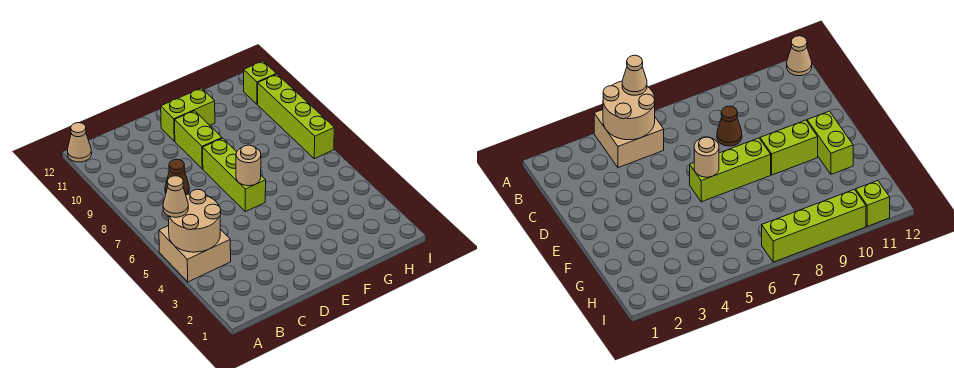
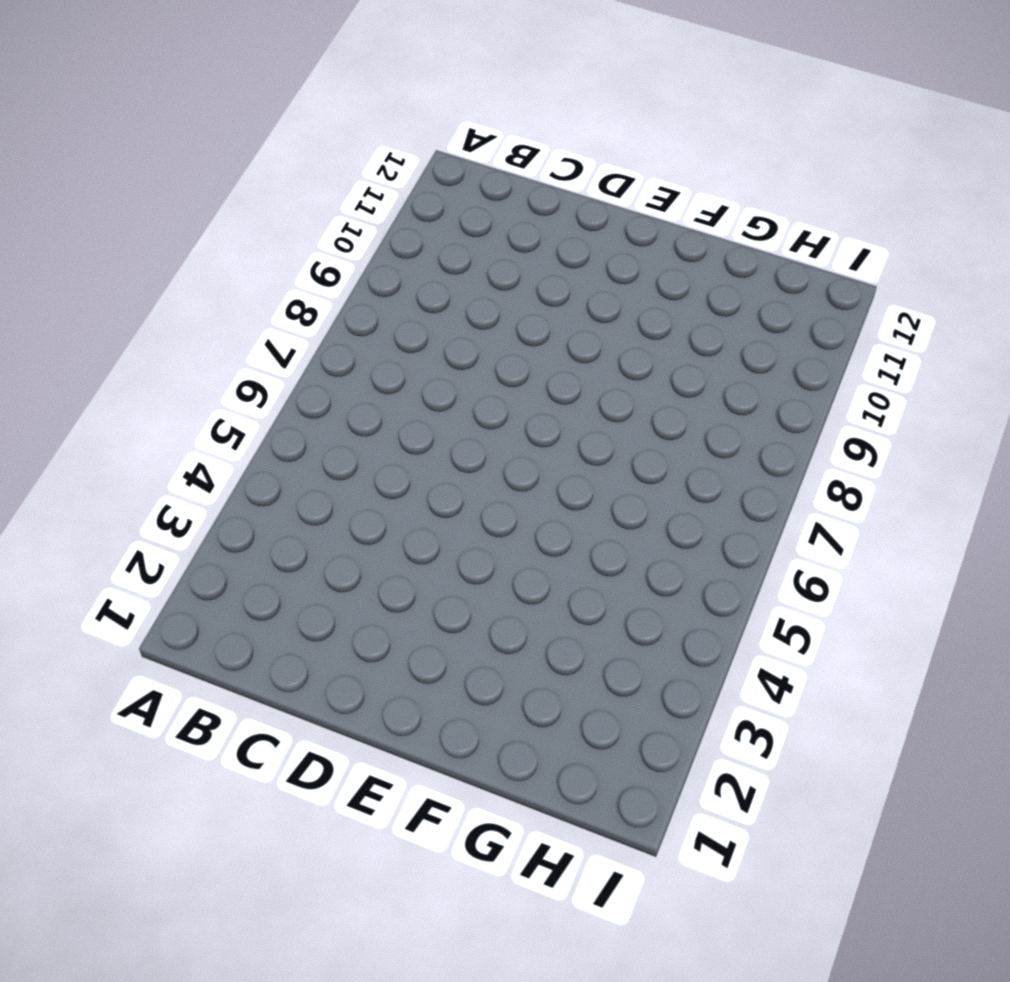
none -> tan brick A4:B5 level 1
none -> tan cone A12 level 1

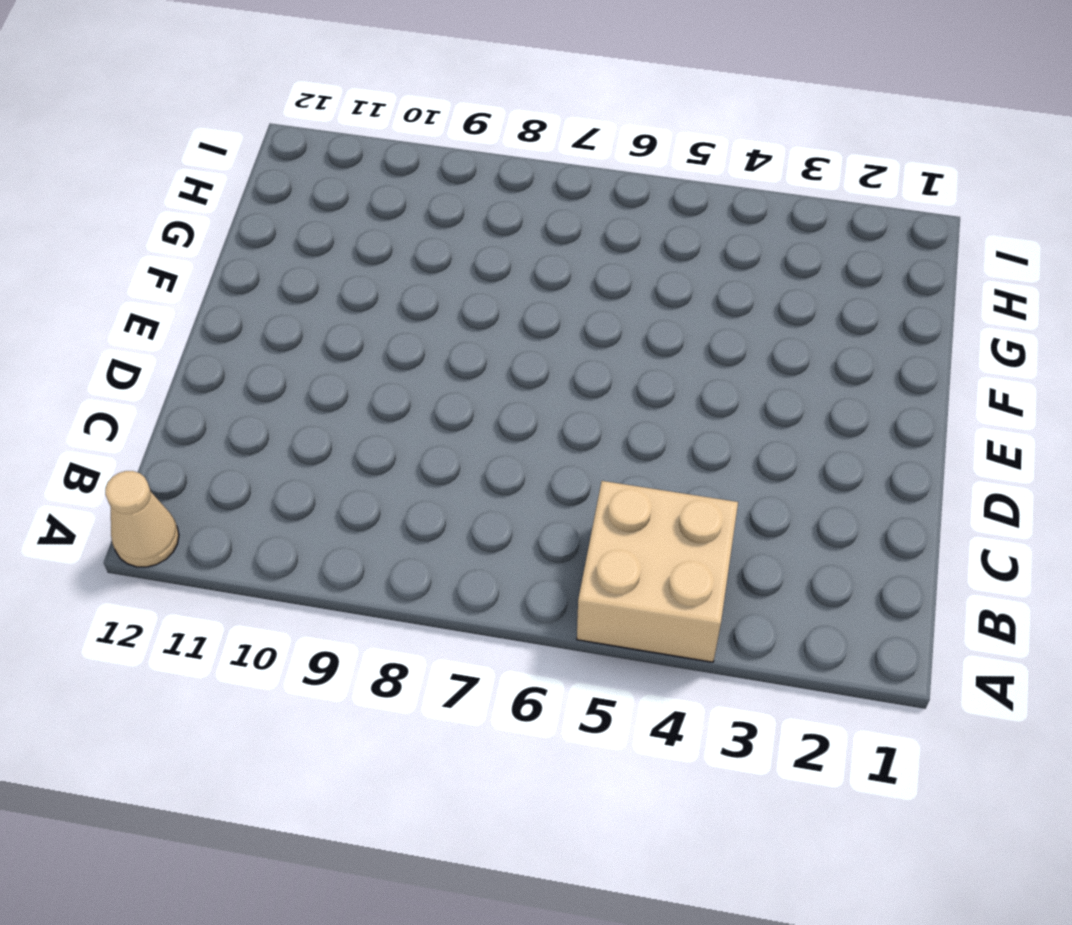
none -> brown cone C8 level 1
none -> lime brick E6:E8 level 1

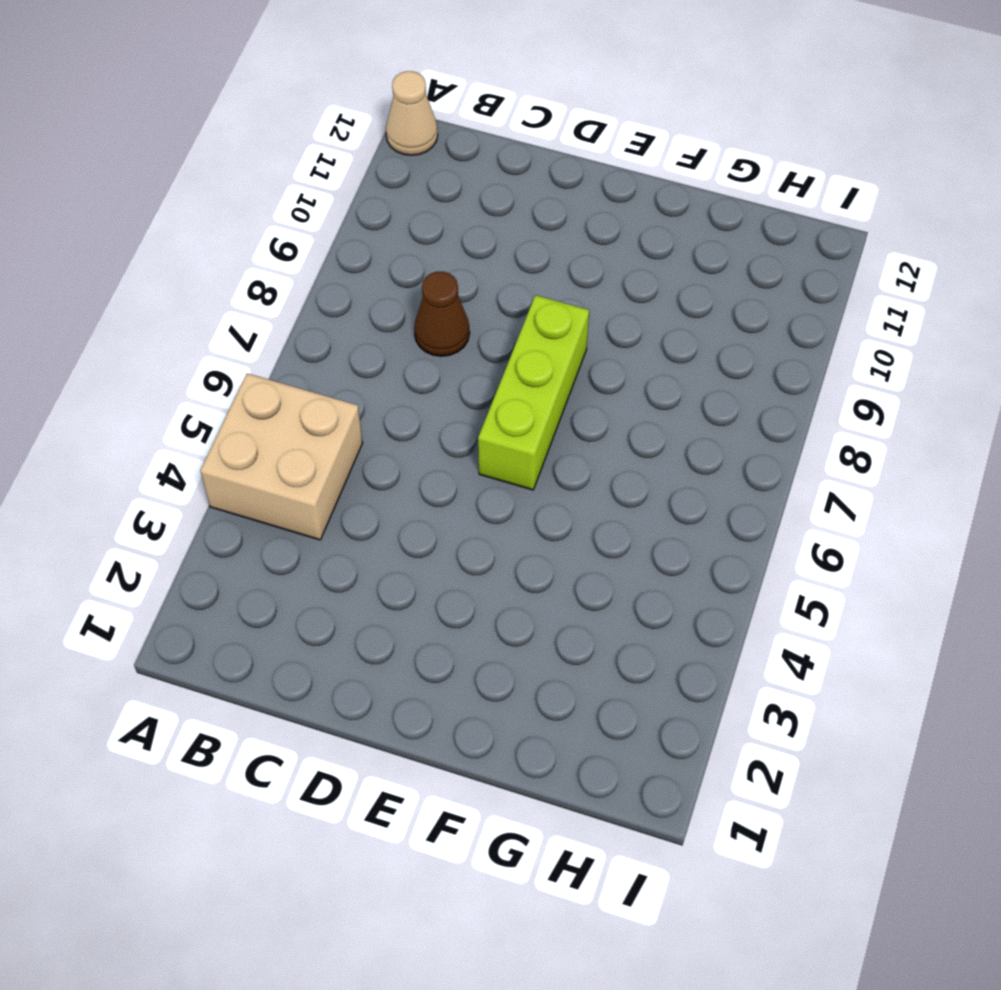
none -> lime brick E9:E10 level 1
none -> lime brick E11:F11 level 1

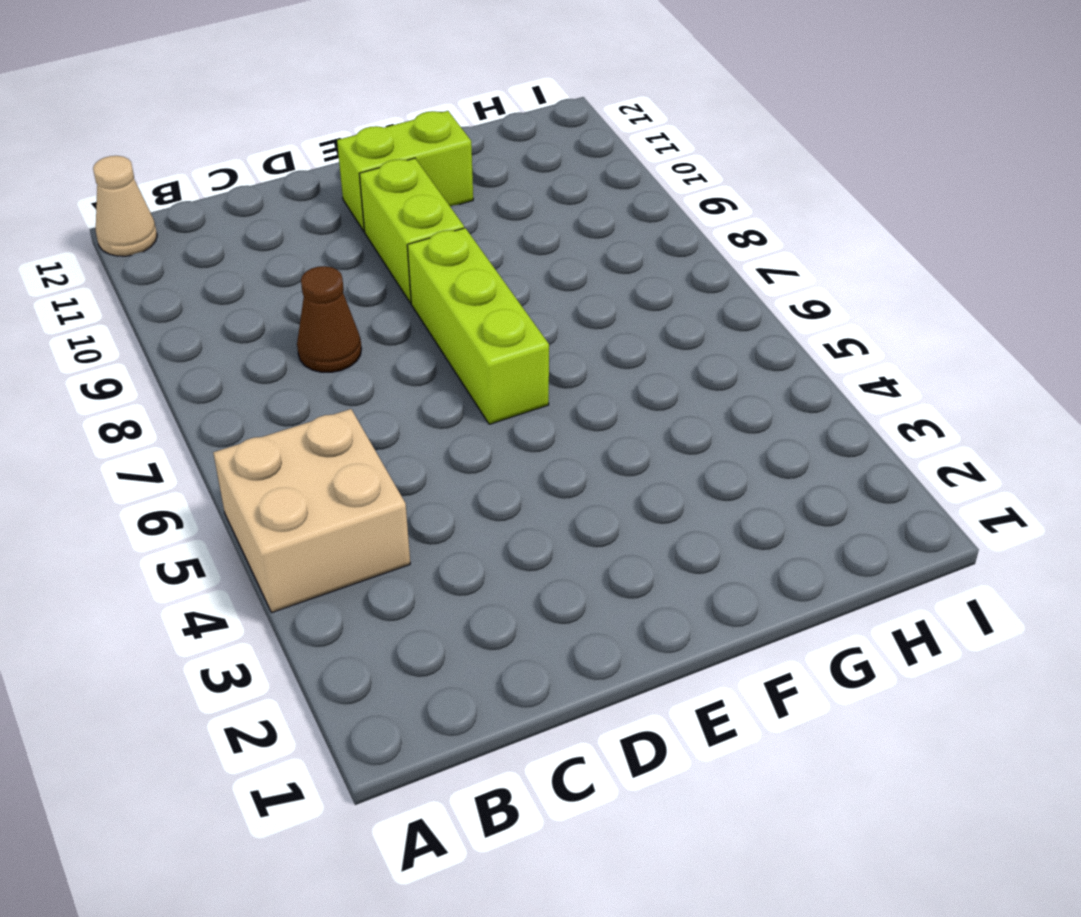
none -> lime brick I7:I10 level 1
none -> lime brick I11 level 1

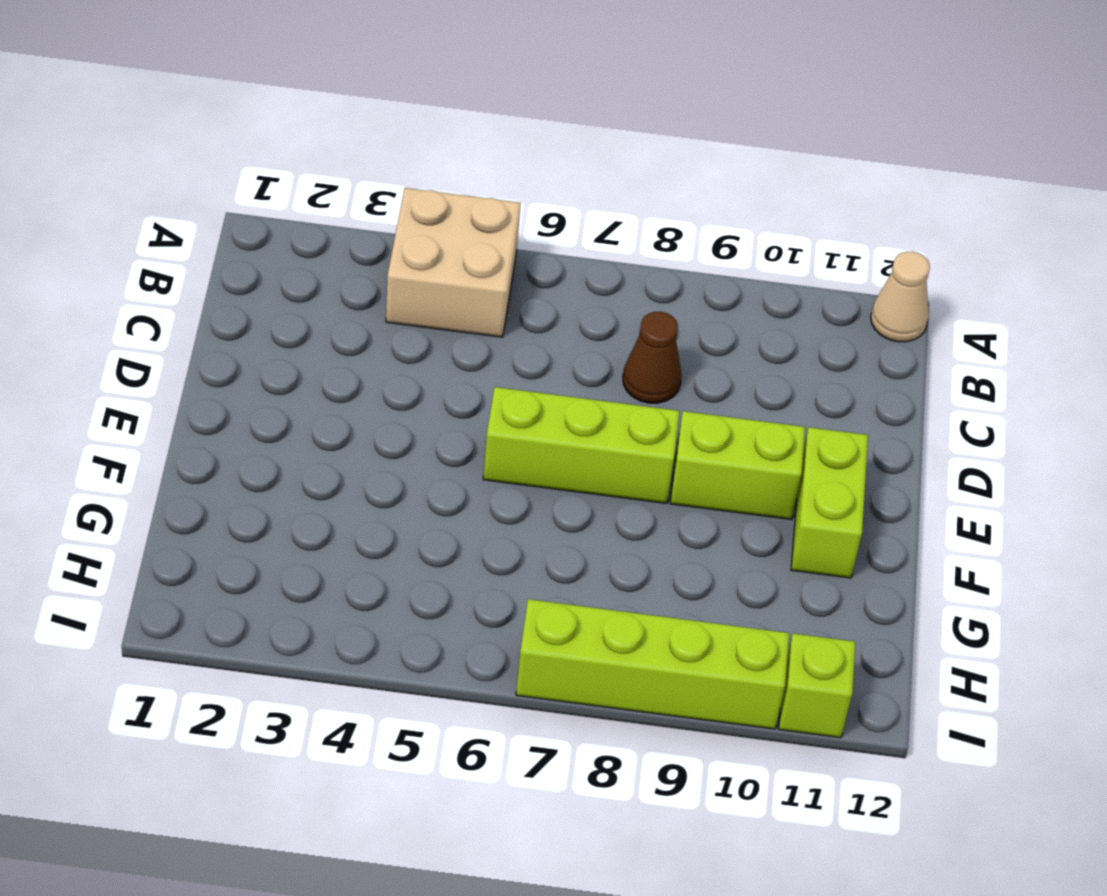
none -> tan round brick A4:B5 level 2
none -> tan round brick E6 level 2

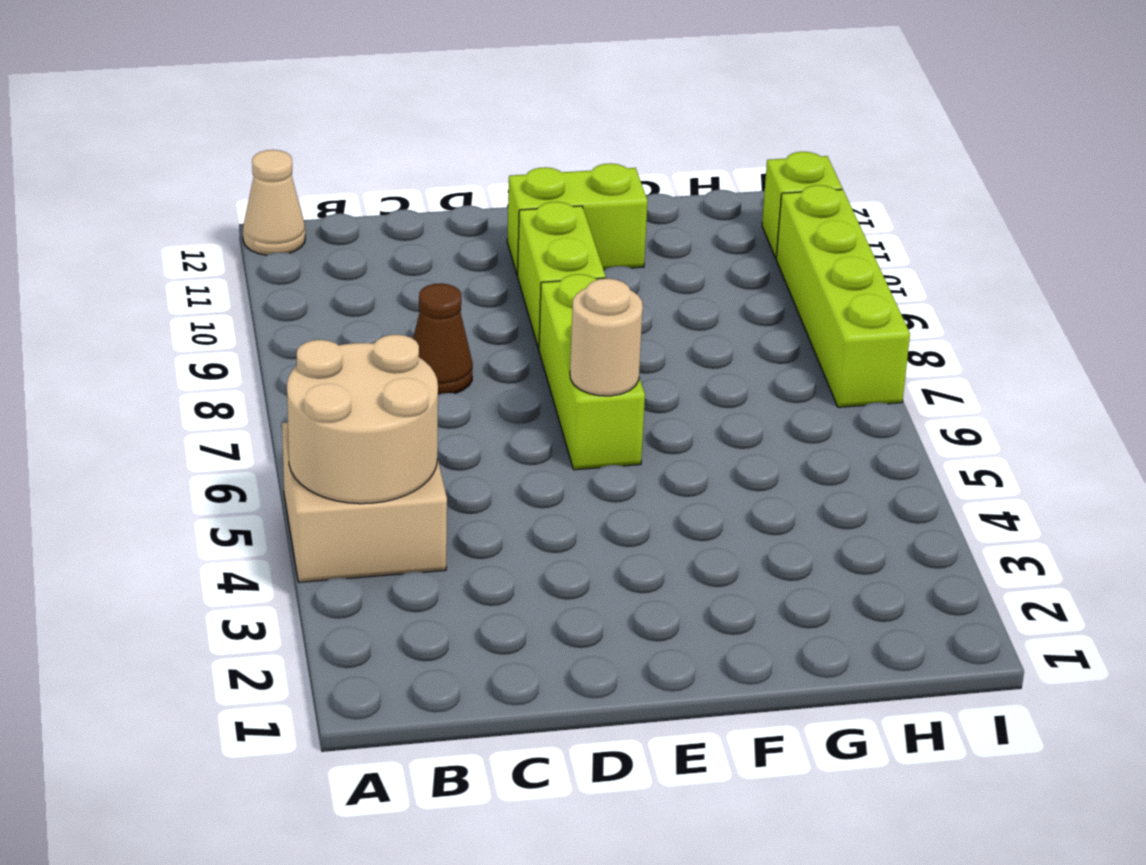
none -> tan cone A5 level 3

